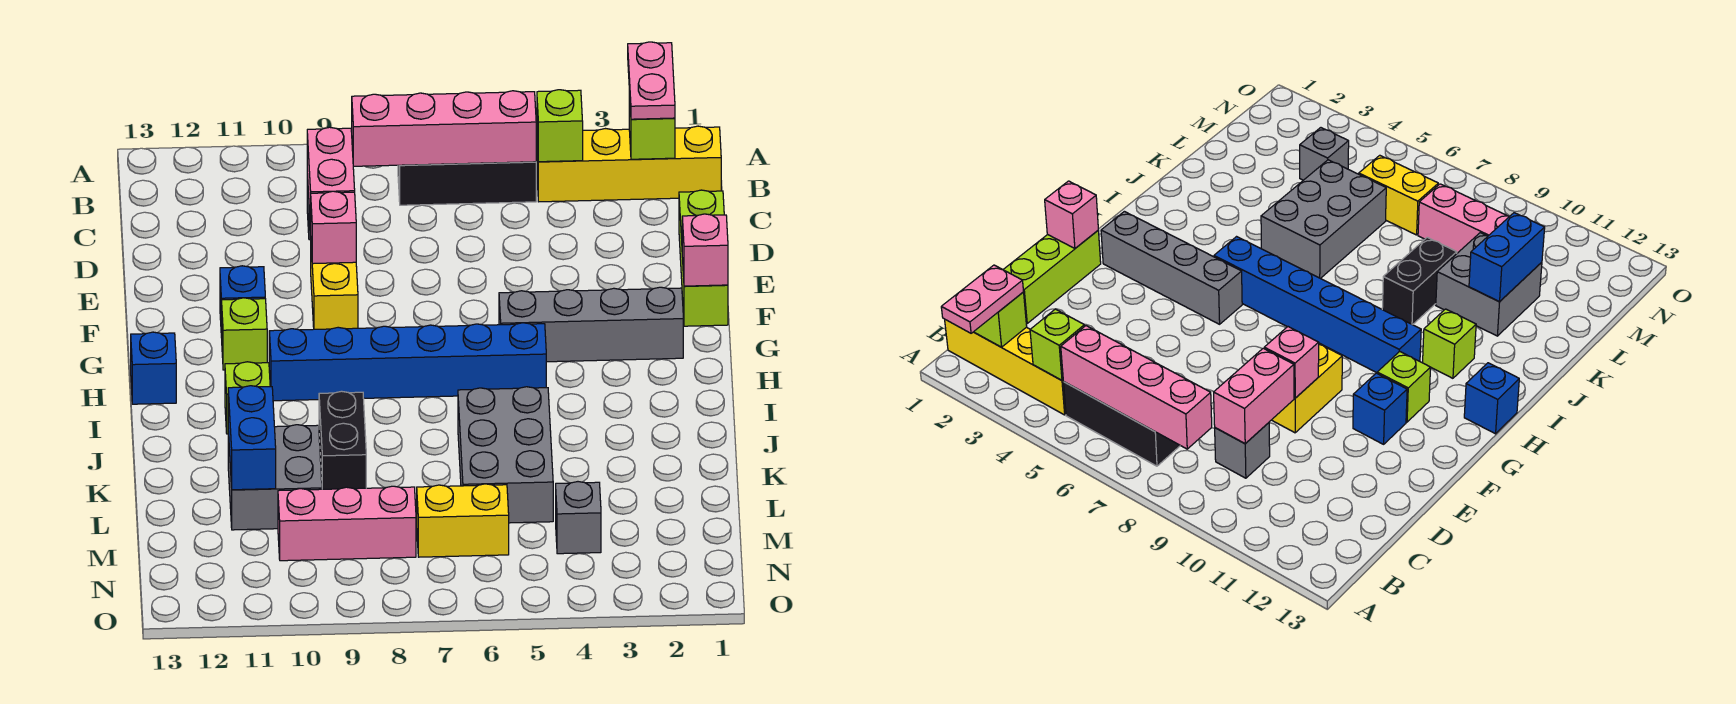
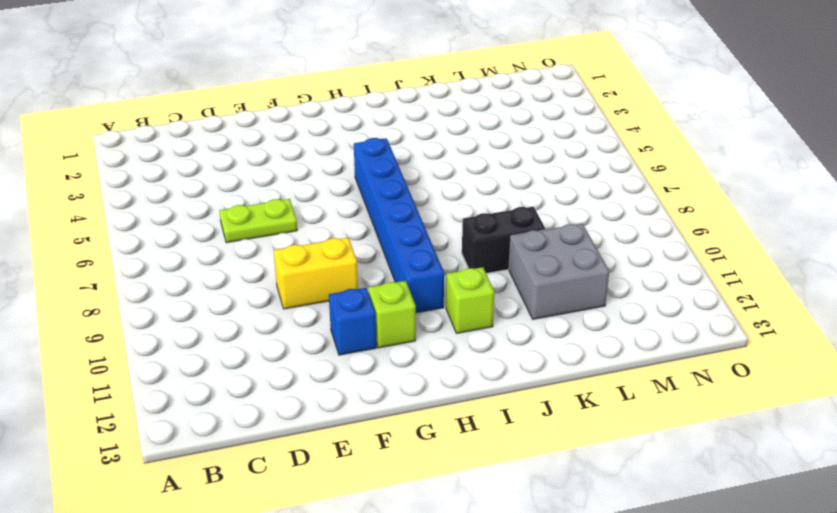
lime plate D6:E6 level 1 -> none
none -> yellow brick B1:B4 level 1
none -> black brick B5:B7 level 1
none -> grey brick C9 level 1

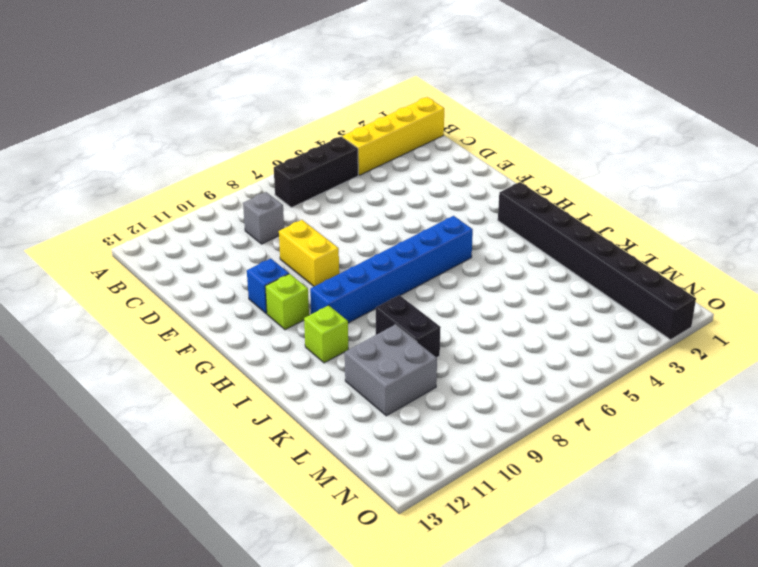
black brick H2:O2 level 1 -> none
none -> lime brick D1:F1 level 1
none -> grey brick G2:G5 level 1
none -> blue brick H13 level 1

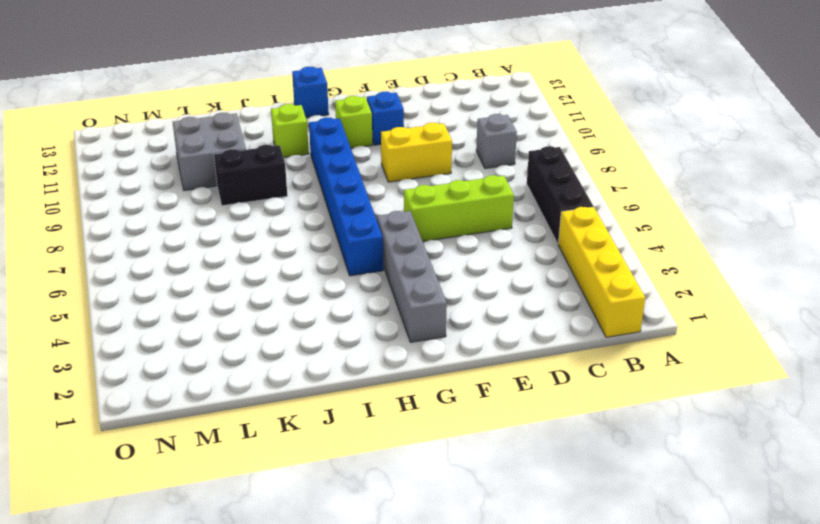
lime brick D6:F6 level 1 -> lime brick D1:F1 level 1
none -> grey brick J5:L6 level 1
none -> grey brick M4 level 1
none -> yellow brick M6:M7 level 1

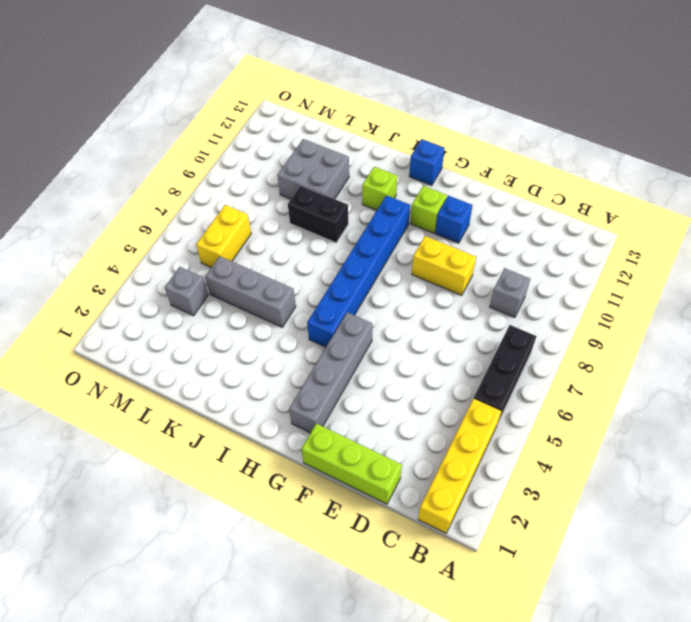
grey brick J5:L5 level 1 -> grey brick J5:L6 level 1
none -> pink brick M8:M10 level 1
none -> lime brick B2 level 2
none -> lime brick B4 level 2

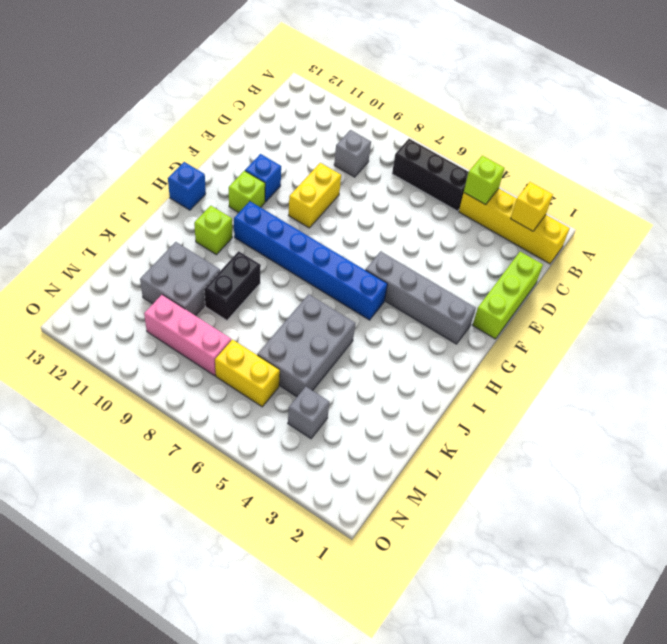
yellow brick B2 level 2 -> lime brick B2 level 2
none -> pink brick B5:B8 level 2
none -> pink brick C9:D9 level 2
none -> pink brick E9 level 2

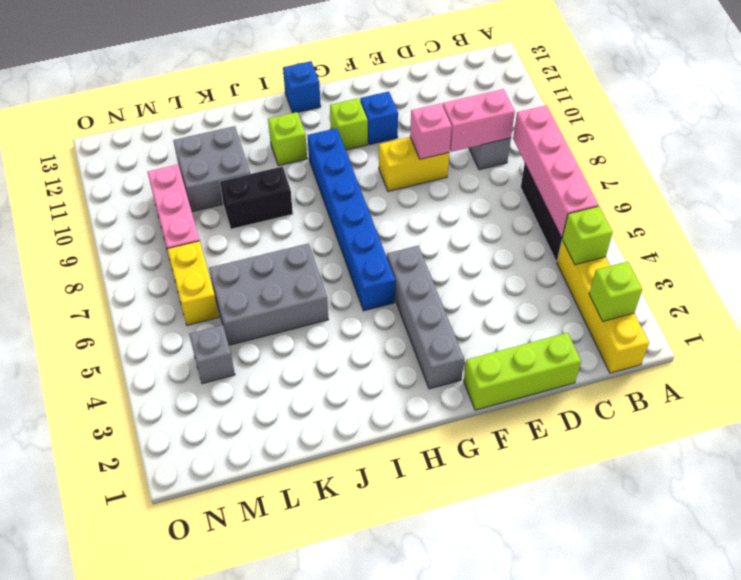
none -> pink brick F1 level 2
none -> blue brick K11:L11 level 2
none -> pink plate A2:B2 level 3

